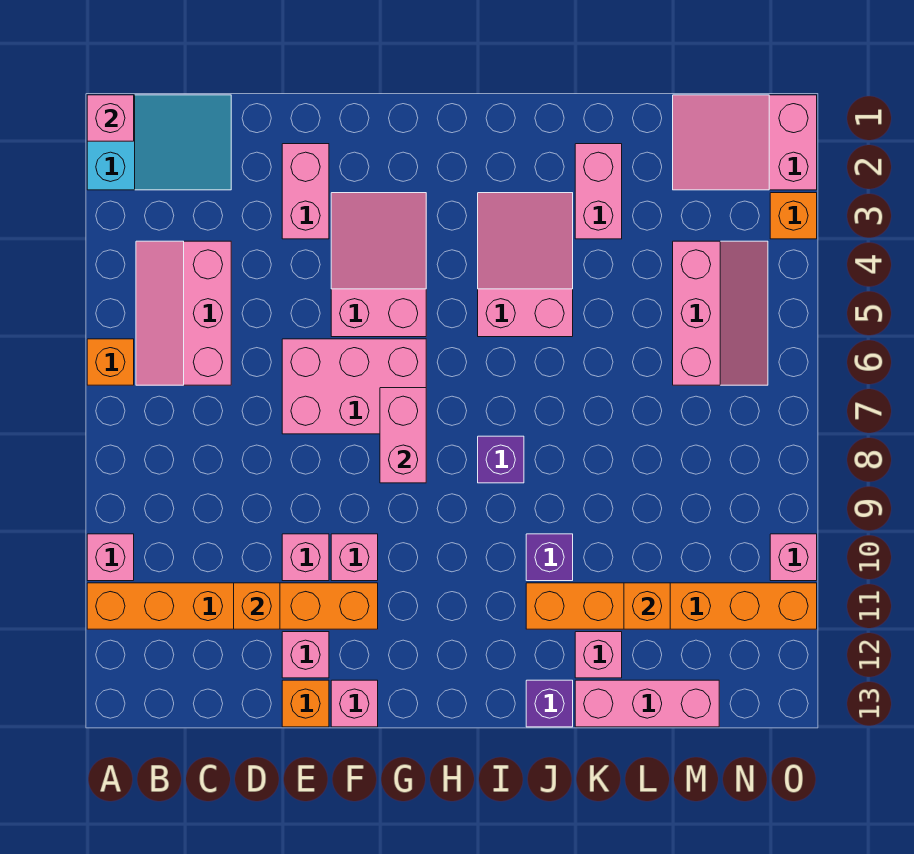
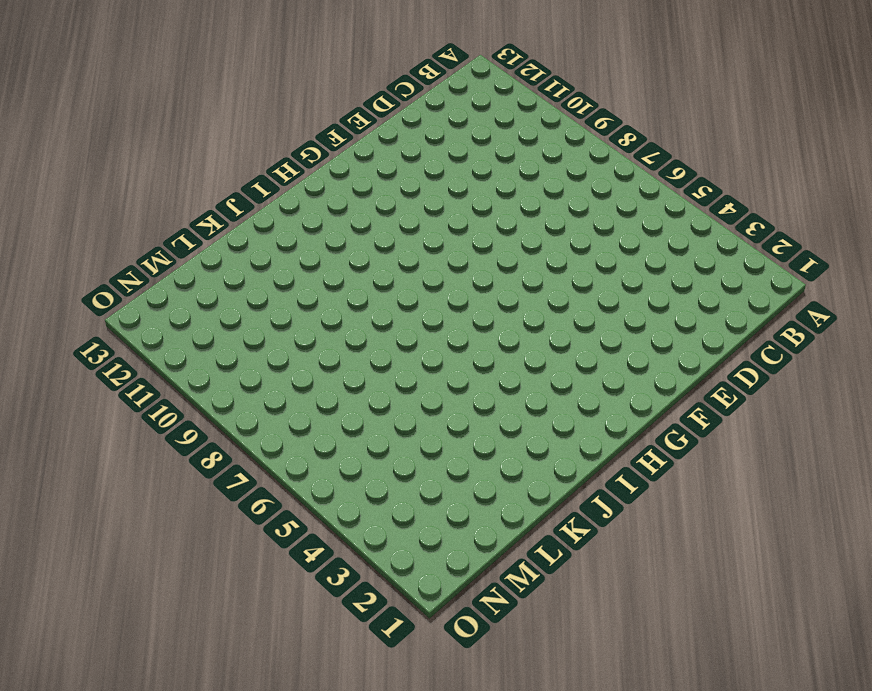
none -> cyan slope A1:C2 level 1 top A
none -> orange brick A6 level 1
none -> pink brick A10 level 1

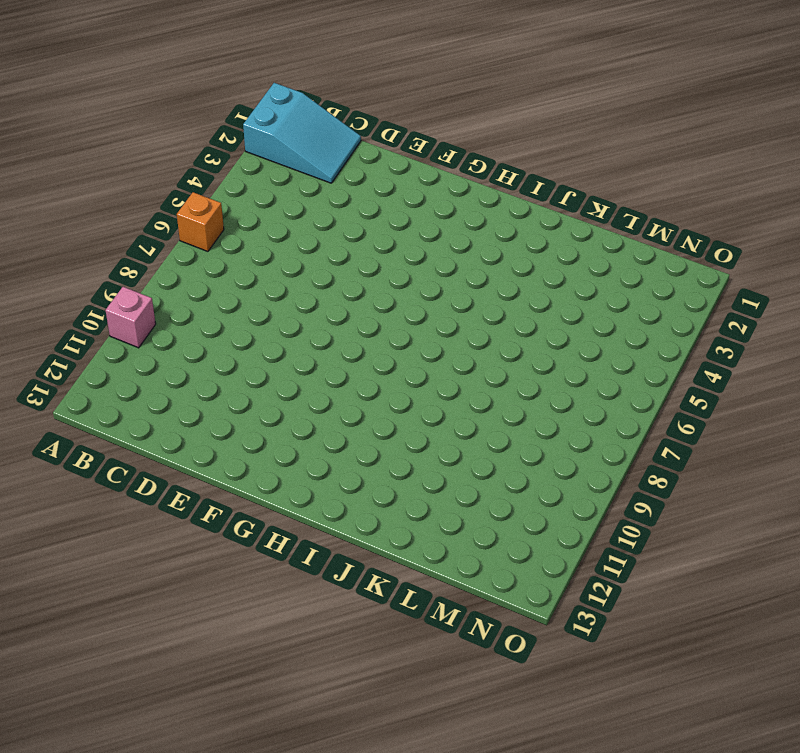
none -> orange brick A11:F11 level 1
none -> pink slope B4:C6 level 1 top C
none -> pink brick E2:E3 level 1

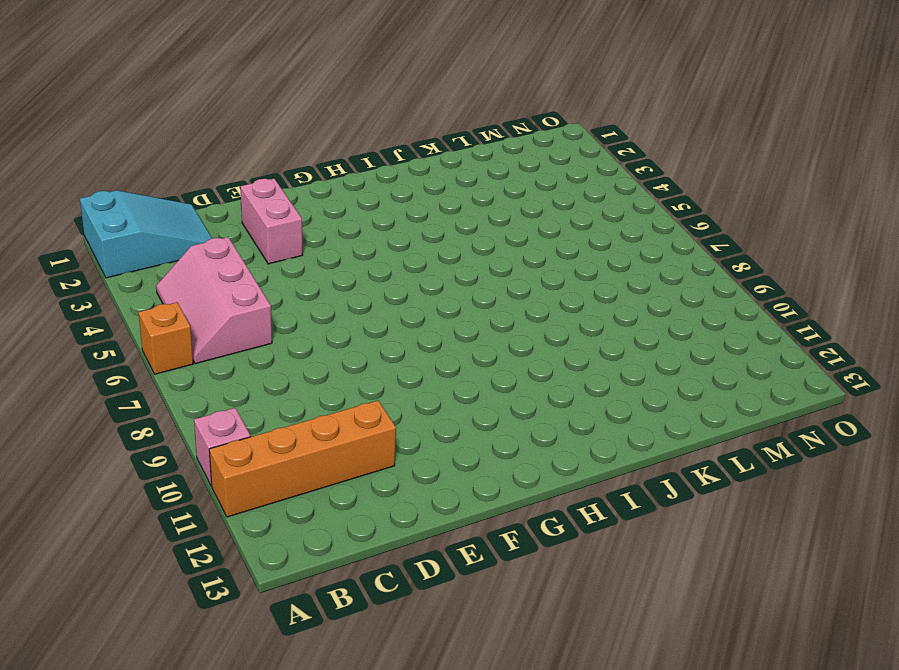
orange brick A11:D11 level 1 -> orange brick A11:F11 level 1
none -> pink brick E6:G7 level 1
none -> pink brick E10 level 1
none -> pink brick E12 level 1

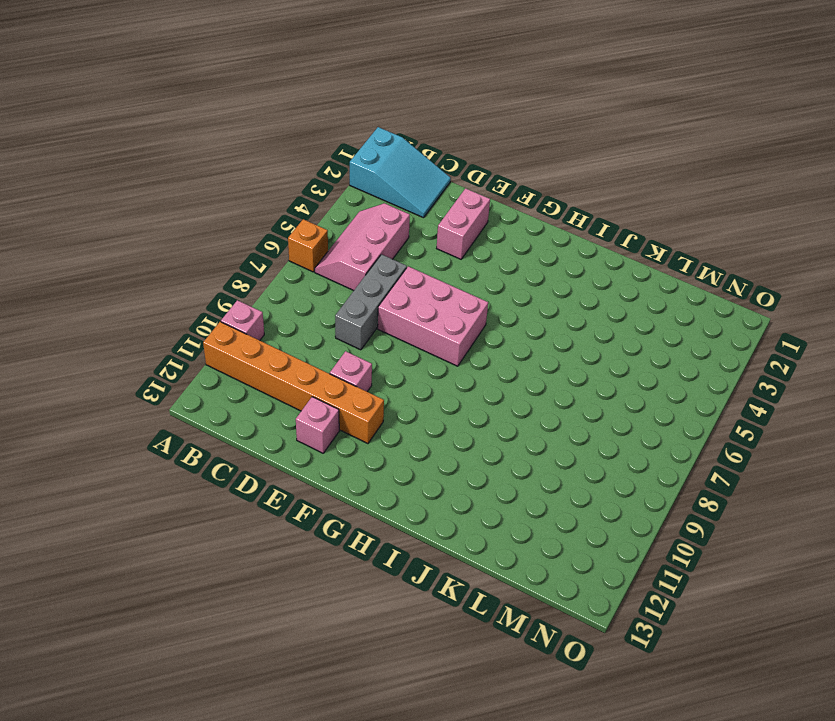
grey brick D6:D8 level 1 -> none
none -> orange brick E13 level 1
none -> pink slope F3:G5 level 1 top 5
none -> pink brick F10 level 1

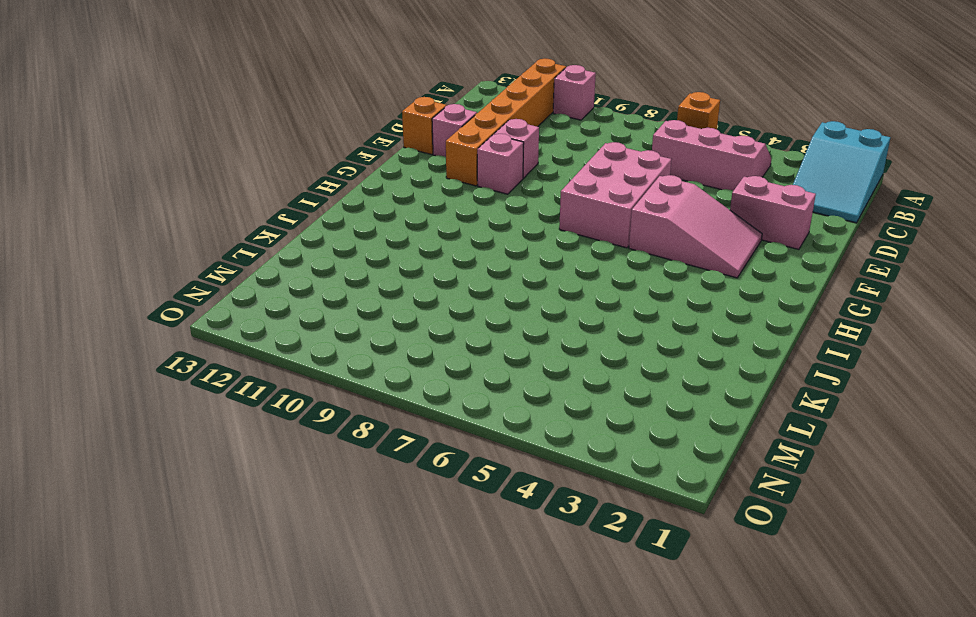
none -> pink brick F13 level 1
none -> pink slope I3:J5 level 1 top 5
none -> purple brick I8 level 1

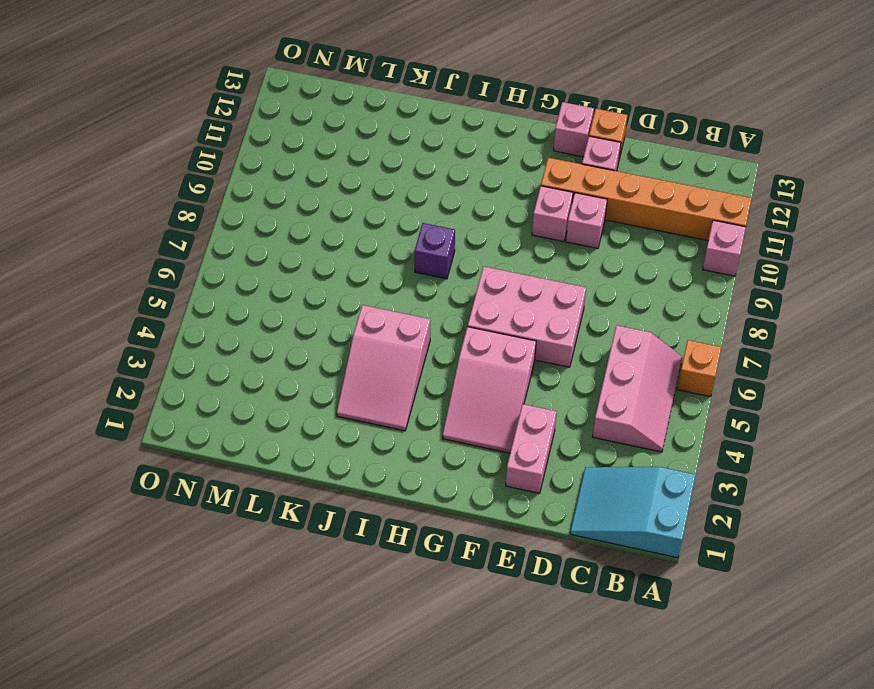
none -> purple brick J10 level 1
none -> orange brick J11:O11 level 1
none -> purple brick J13 level 1

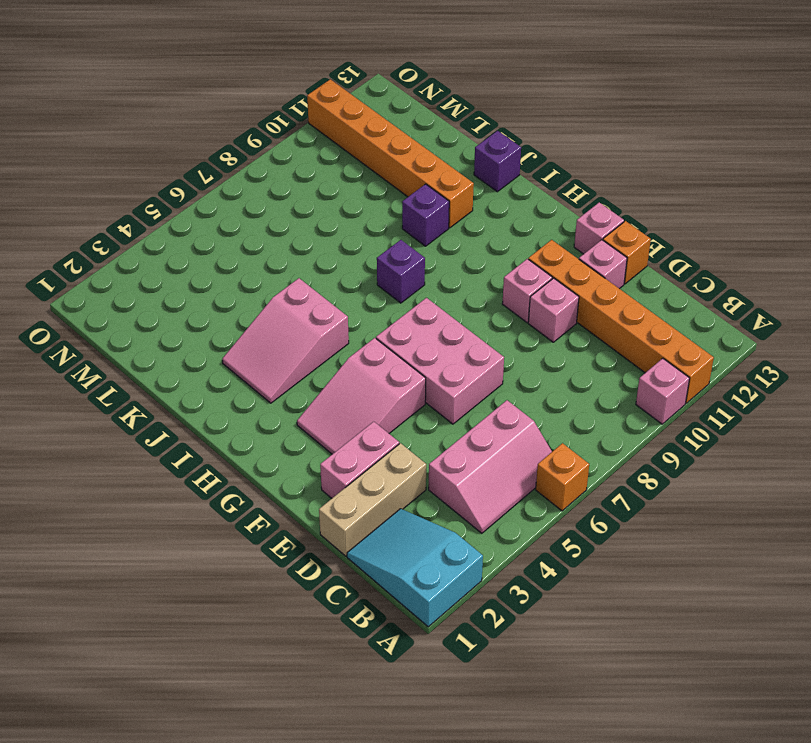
tan brick D1:D3 level 1 -> none
none -> pink brick K2:K3 level 1
none -> pink brick K12 level 1
none -> pink brick K13:M13 level 1

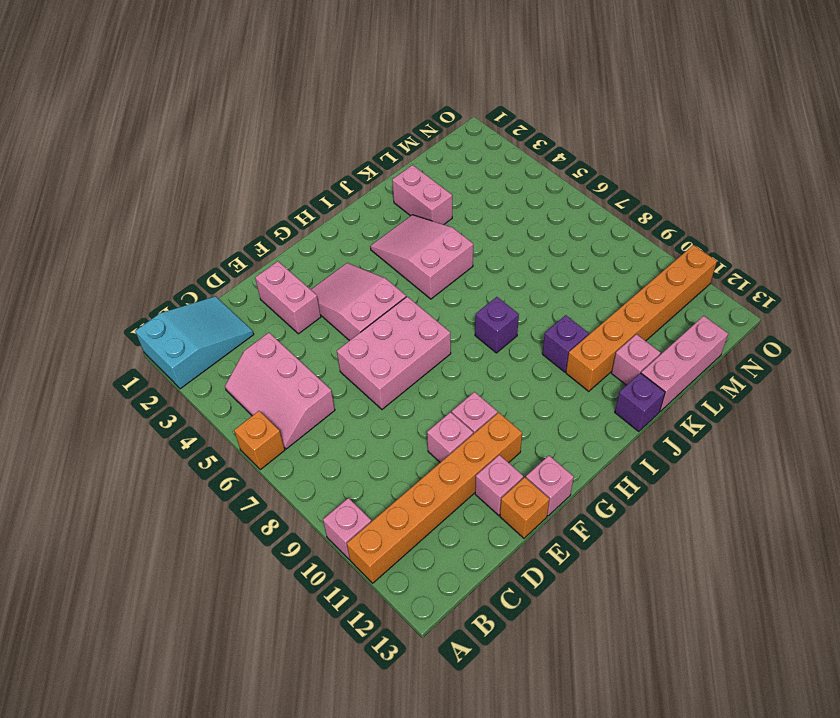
none -> pink slope M1:O2 level 1 top O
none -> pink slope M4:N6 level 1 top M
none -> orange brick O3 level 1

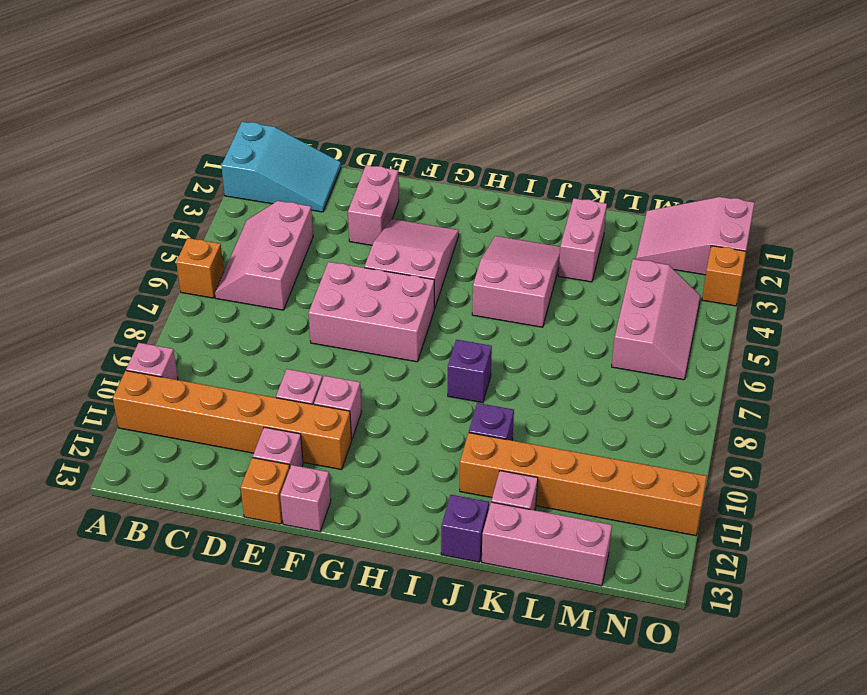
none -> pink brick O10 level 1
none -> pink brick A1 level 2
none -> orange brick D11 level 2

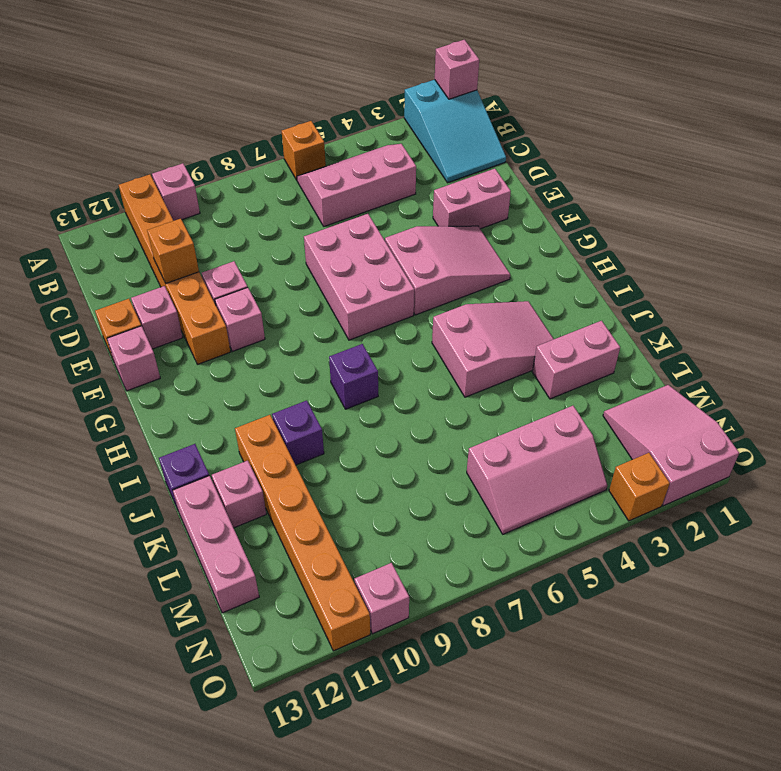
none -> pink brick G7:G8 level 2
none -> orange brick L11 level 2

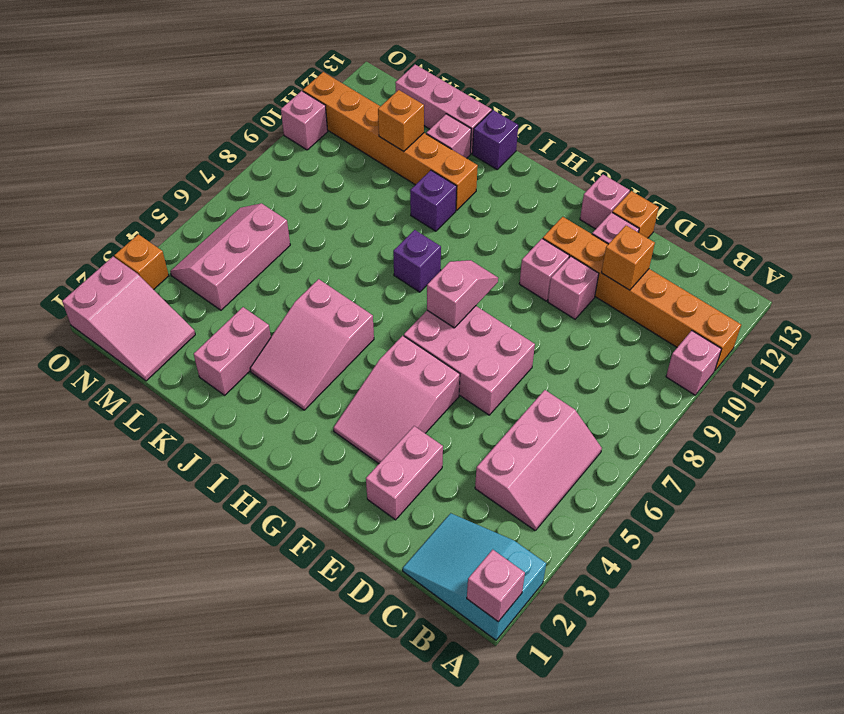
pink slope G7:G8 level 2 top 7 -> pink brick G7:G8 level 2
none -> orange brick A6 level 1

